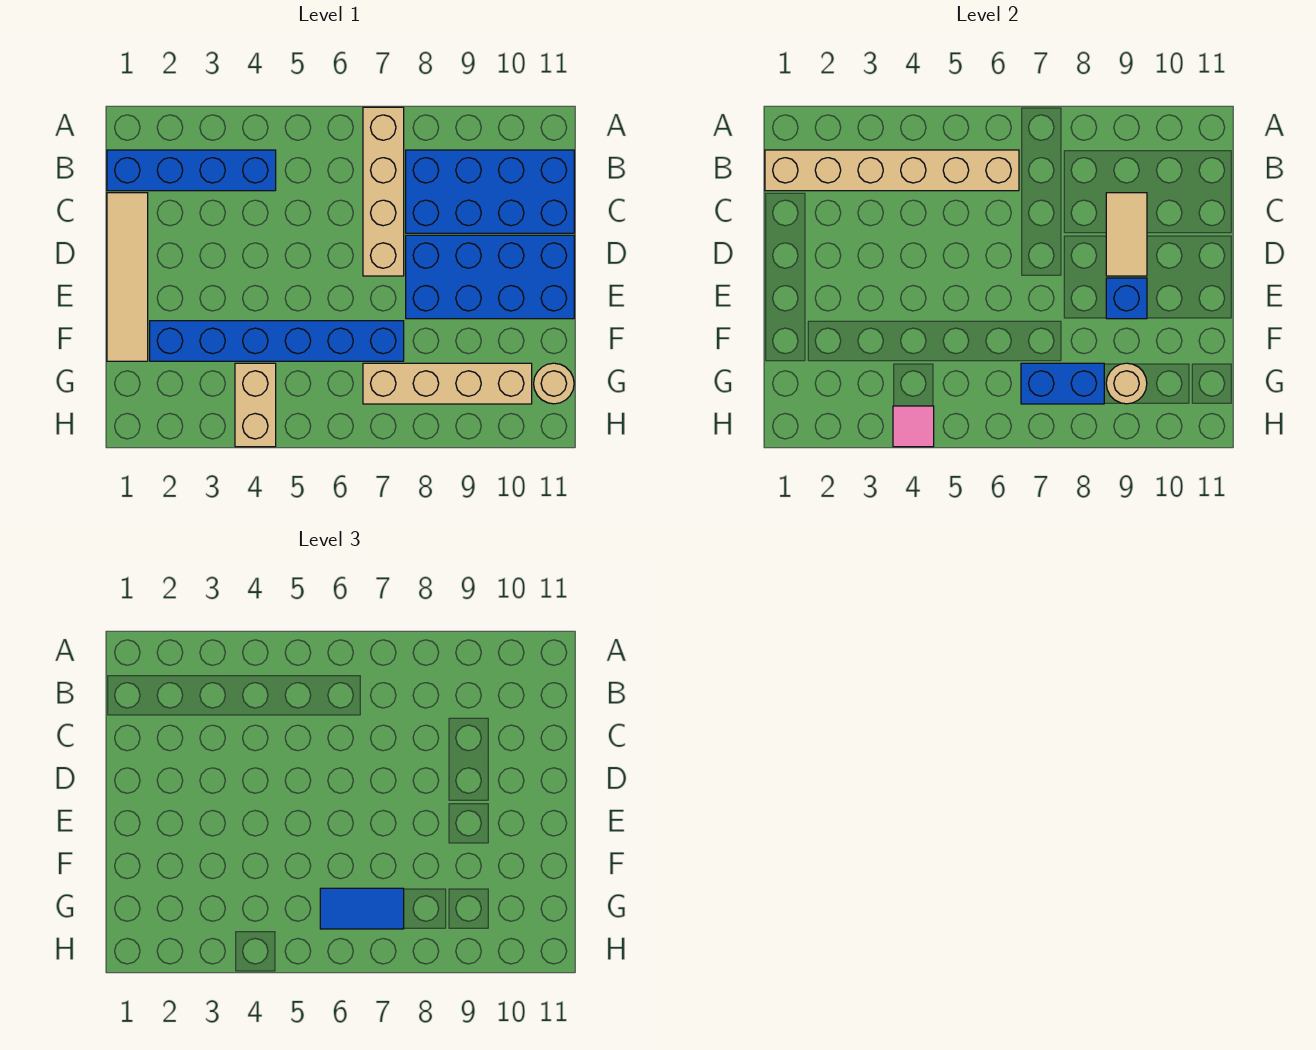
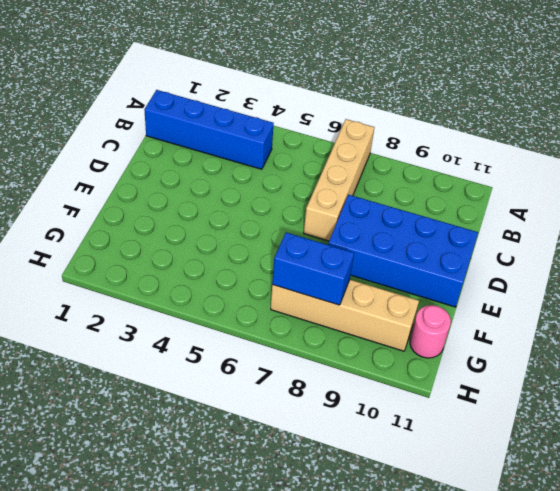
pink round brick G11 level 1 -> tan round brick G11 level 1
none -> blue brick B8:C11 level 1
none -> tan tile C1:F1 level 1
none -> blue brick F2:F7 level 1

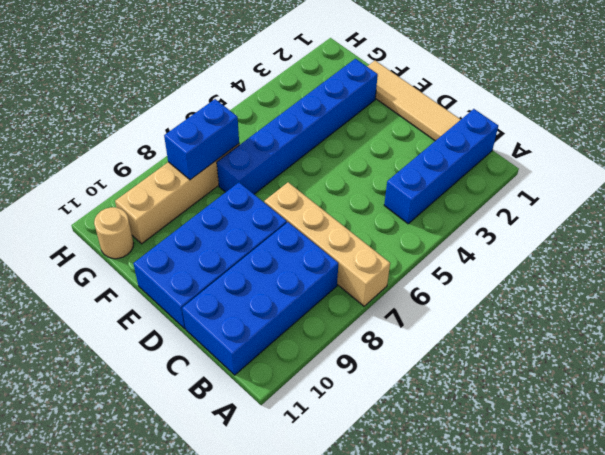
none -> tan brick G4:H4 level 1
none -> tan brick B1:B6 level 2
none -> tan tile C9:D9 level 2

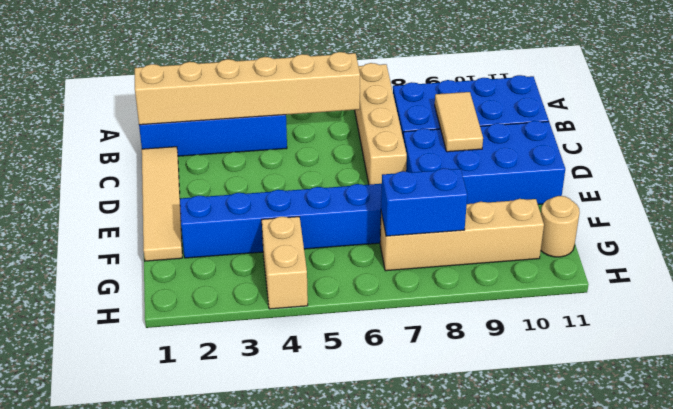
none -> blue brick E9 level 2
none -> tan round brick G9 level 2
none -> pink tile H4 level 2

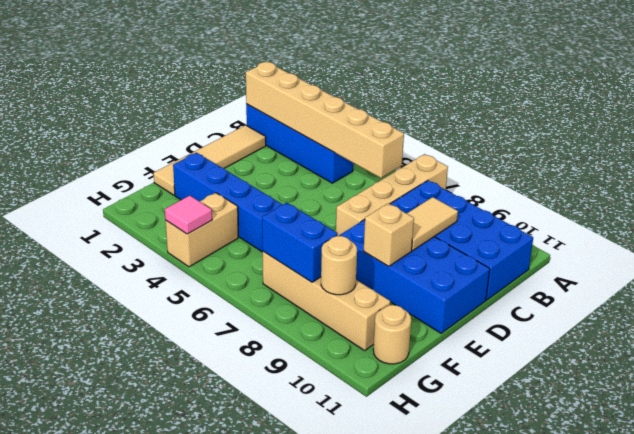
tan brick E9 level 2 -> blue brick E9 level 2
none -> blue tile G6:G7 level 3

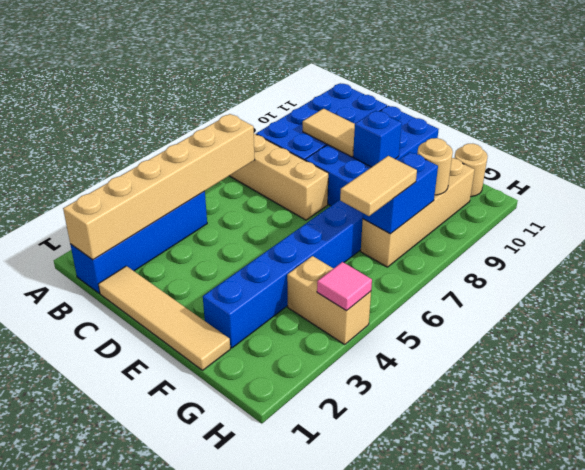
tan tile G6:G7 level 3 -> blue tile G6:G7 level 3

